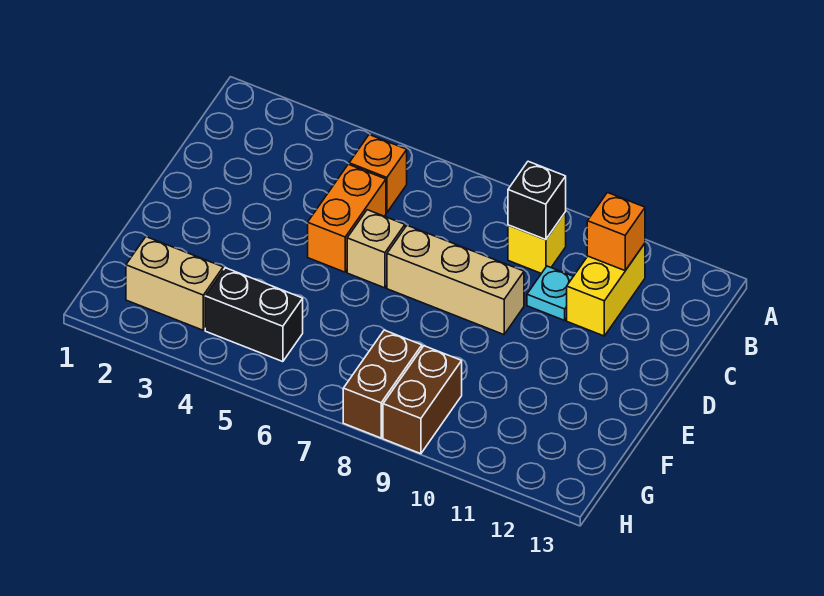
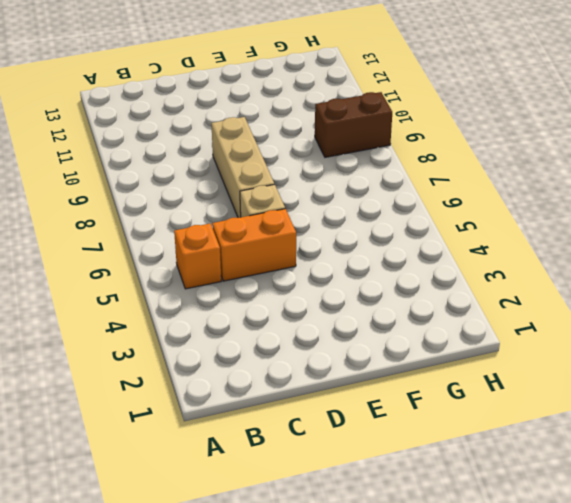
none -> yellow brick B9 level 1
none -> yellow brick B11:C11 level 1
none -> cyan plate C10 level 1

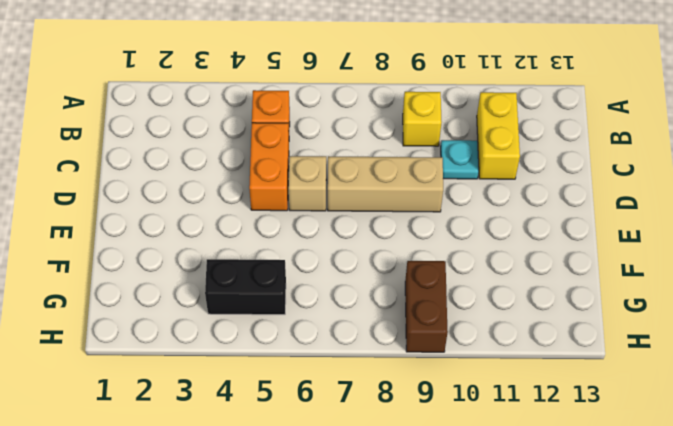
none -> tan brick G2:G3 level 1
none -> brown brick G8:H8 level 1
none -> black brick B9 level 2

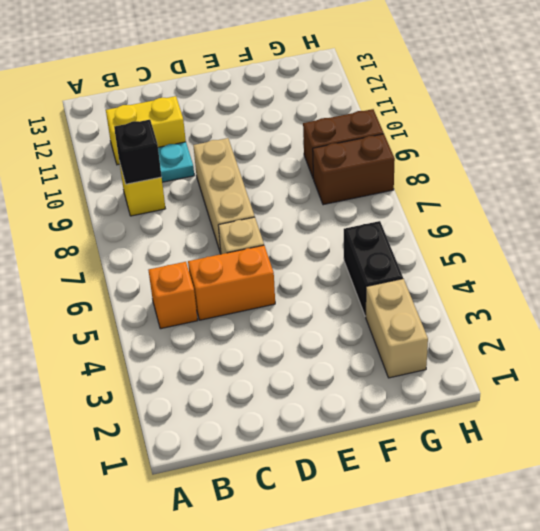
none -> orange brick B11 level 2

